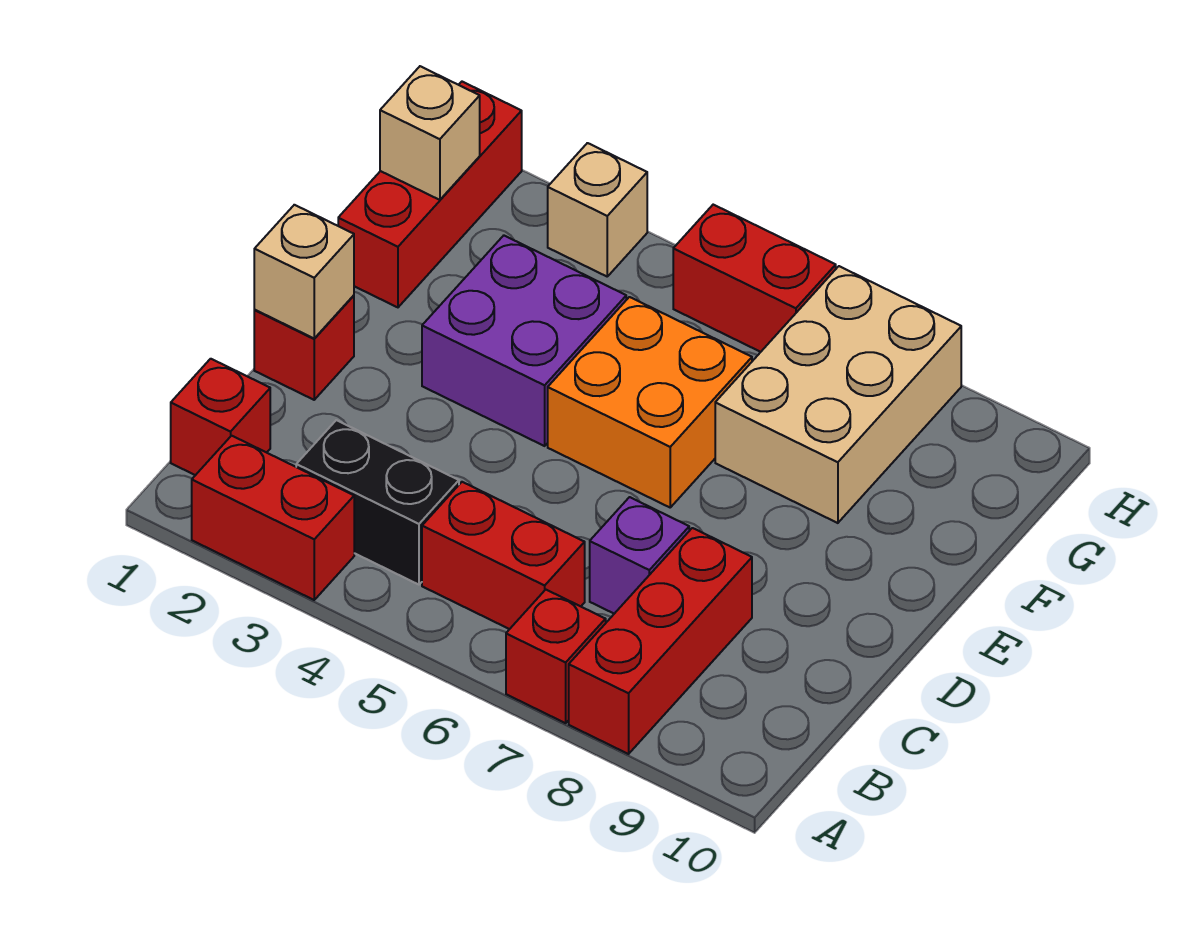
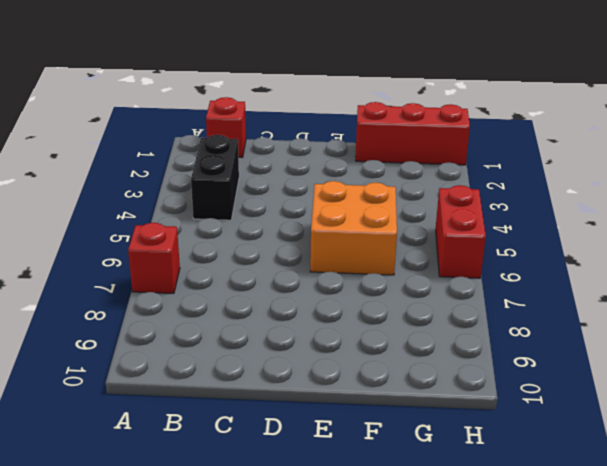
none -> red brick A2:A3 level 1
none -> red brick A8:C8 level 1
none -> red brick B5:B6 level 1

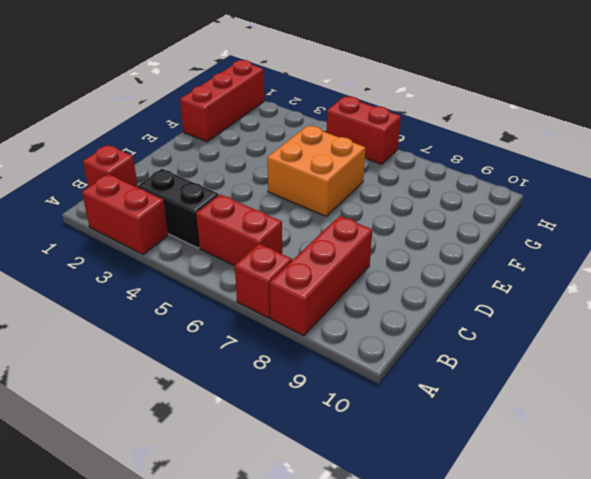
none -> purple brick C7 level 1
none -> red brick D1 level 1
none -> purple brick E3:F4 level 1

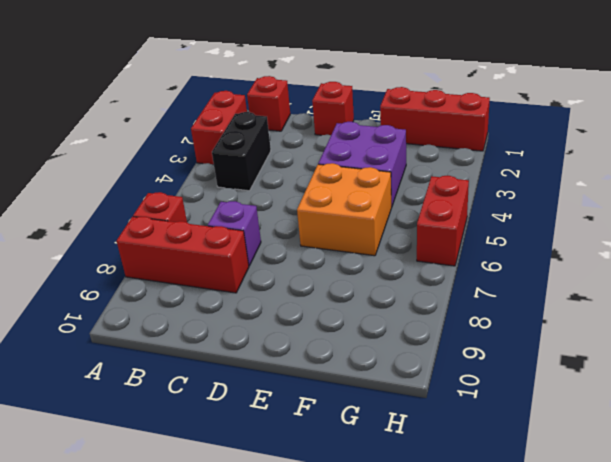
none -> red brick B5:B6 level 1
none -> tan brick F7:H8 level 1
none -> tan brick H3 level 1

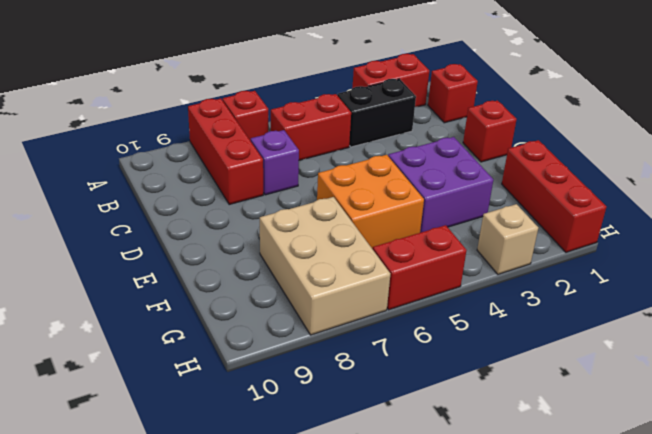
none -> tan brick D1 level 2
none -> tan brick G1 level 2

